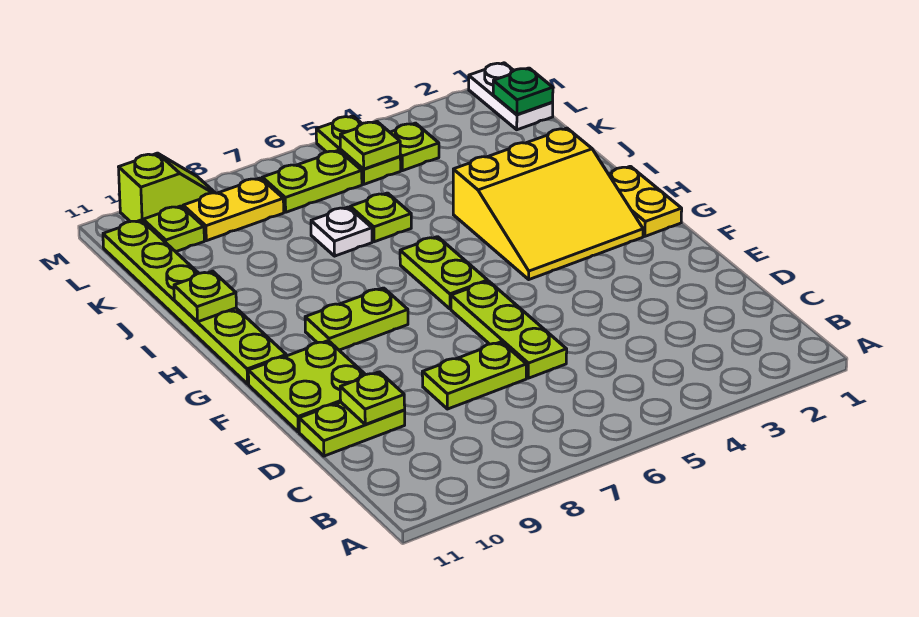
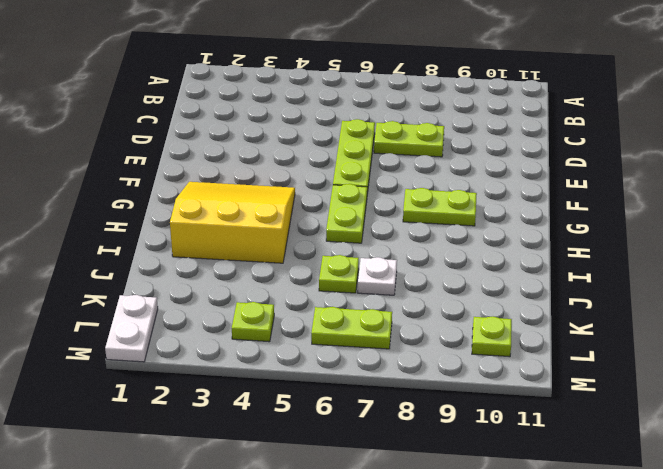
none -> lime plate D10:D11 level 1
none -> lime plate E10:F11 level 1
none -> yellow plate G1:H1 level 1

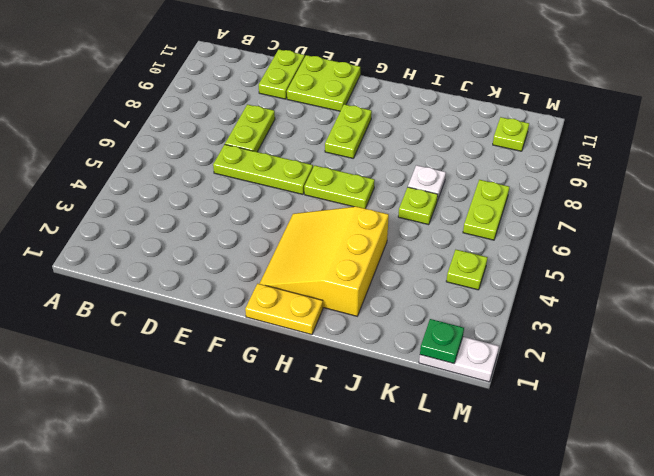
none -> lime plate G11:L11 level 1
none -> lime plate L5:M5 level 1
none -> yellow plate L8:L9 level 1

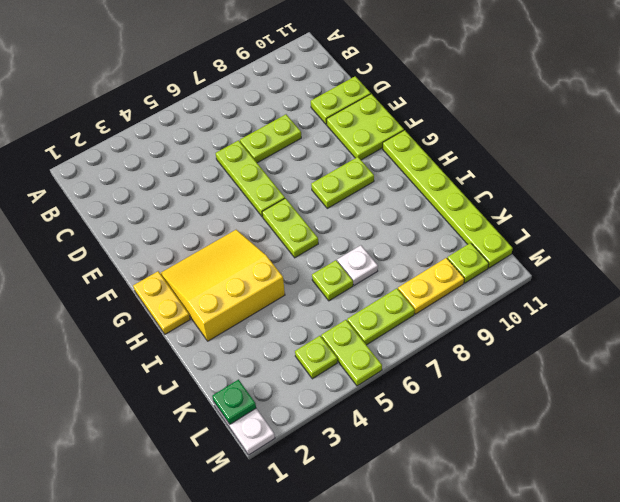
none -> lime slope M9:M10 level 1 top 10
none -> lime plate D10 level 2
none -> lime plate I11 level 2

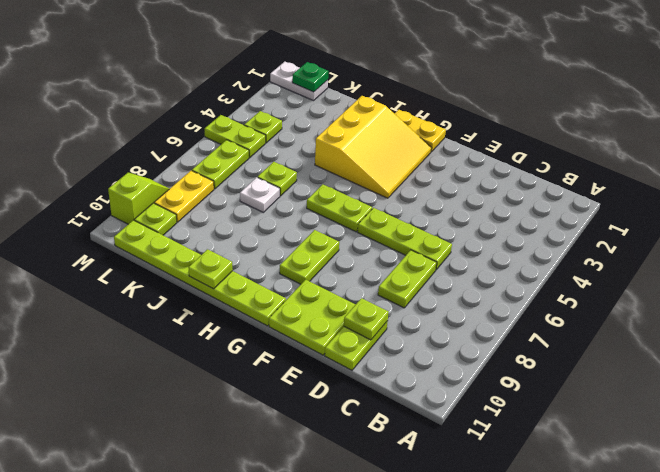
none -> lime plate L5 level 2

